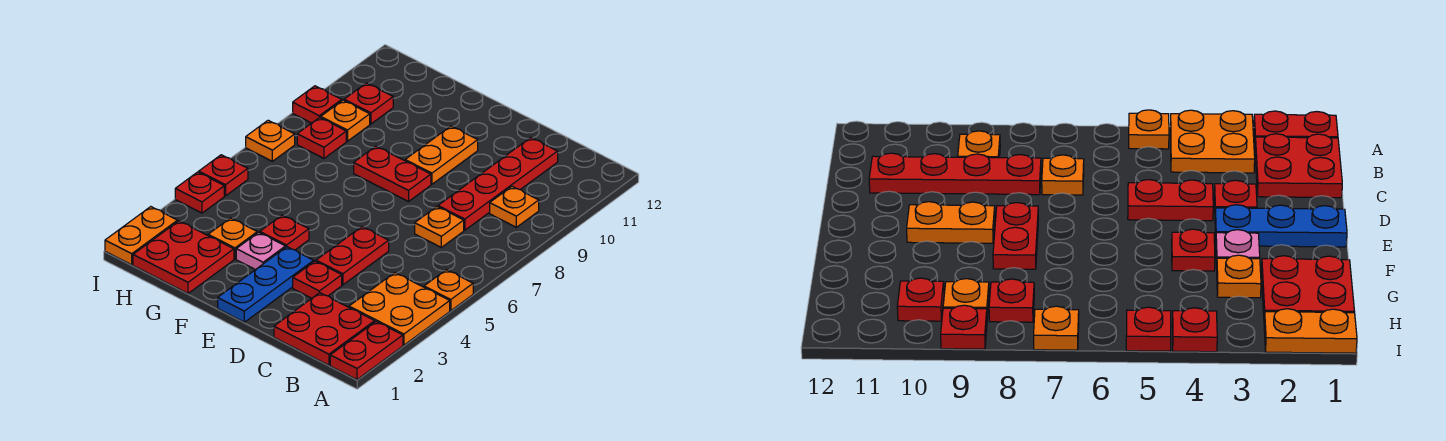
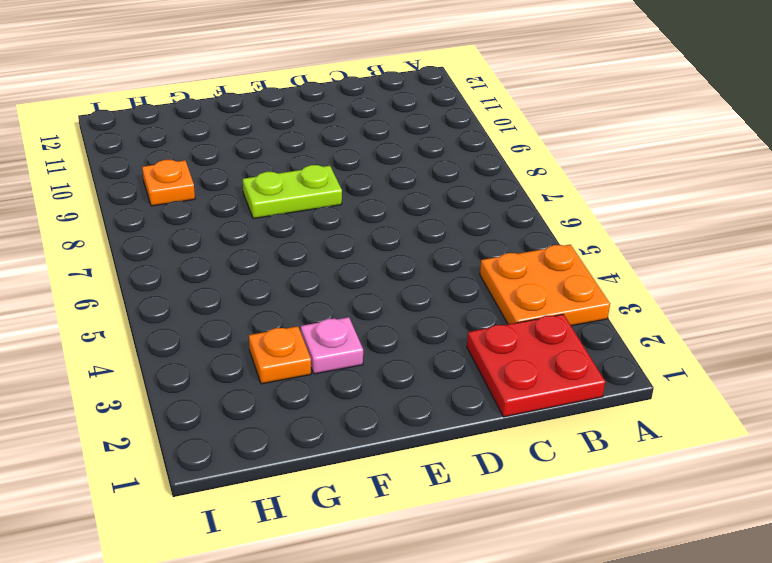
lime plate E8:F8 level 1 -> red plate E8:F8 level 1
none -> red plate A1:A2 level 1
none -> orange plate A5 level 1
none -> orange plate B9 level 1

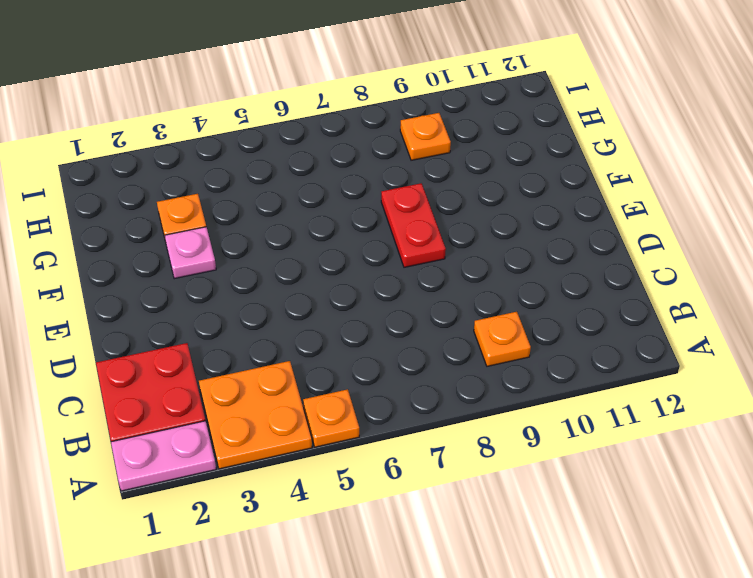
pink plate A1:A2 level 1 -> red plate A1:A2 level 1
none -> orange plate C7 level 1
none -> red plate C8:C11 level 1
none -> red plate D3 level 1

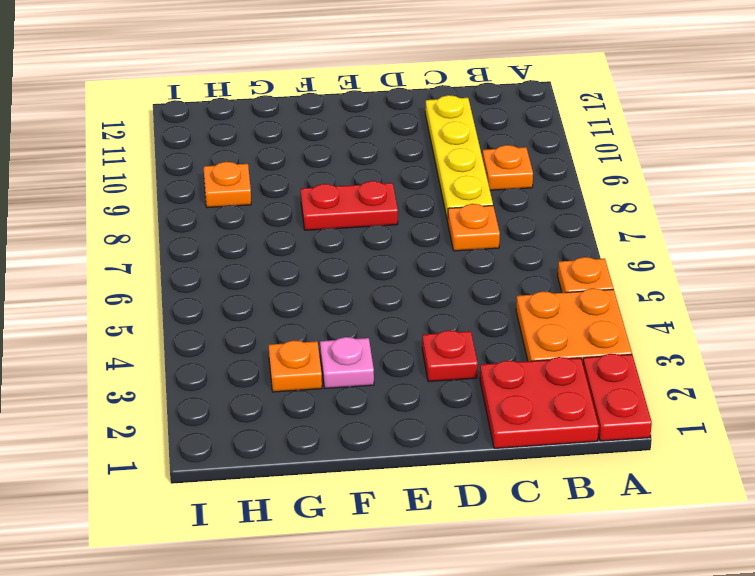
yellow plate C8:C11 level 1 -> red plate C8:C11 level 1
none -> red plate D4:D5 level 1
none -> blue plate E1:E3 level 1
none -> orange plate E9:E10 level 1

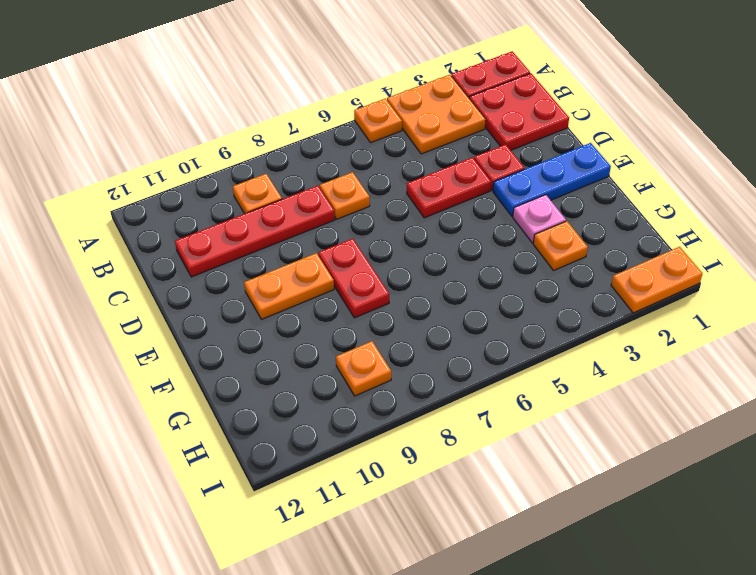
none -> red plate F4 level 1
none -> red plate G1:H2 level 1
none -> red plate H8 level 1

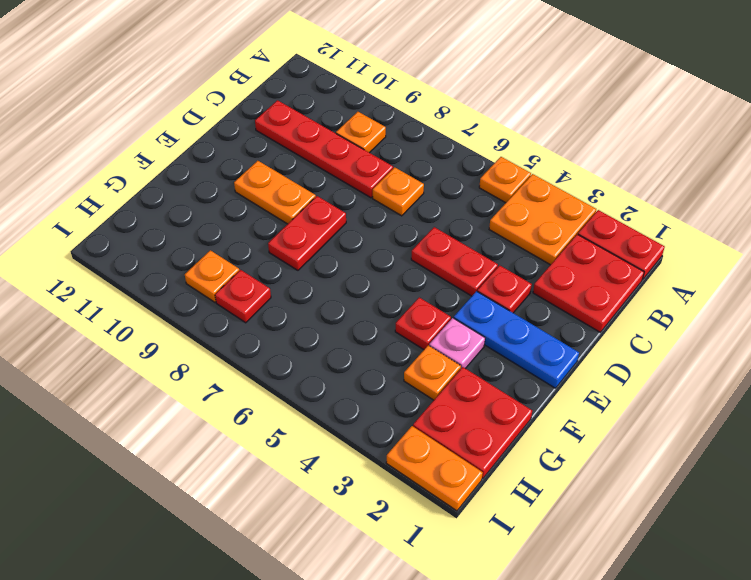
none -> red plate H10 level 1
none -> red plate I4 level 1
none -> red plate I5 level 1

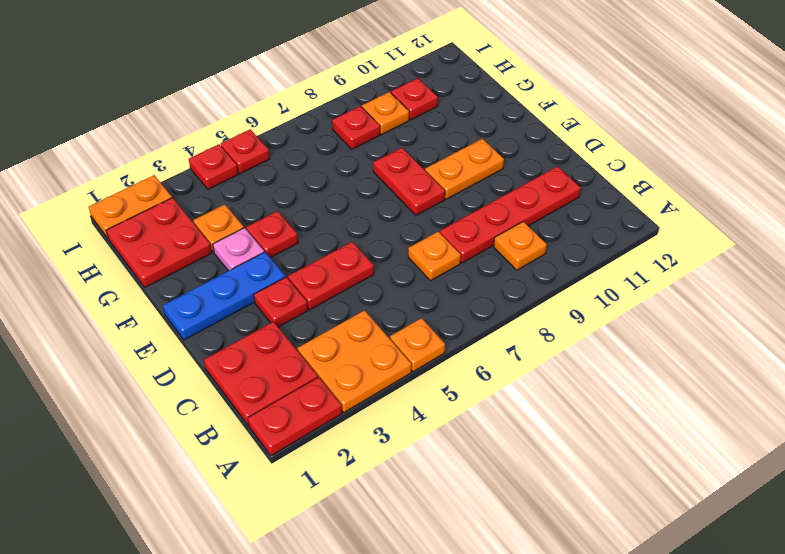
none -> orange plate I7 level 1
none -> red plate I9 level 1

